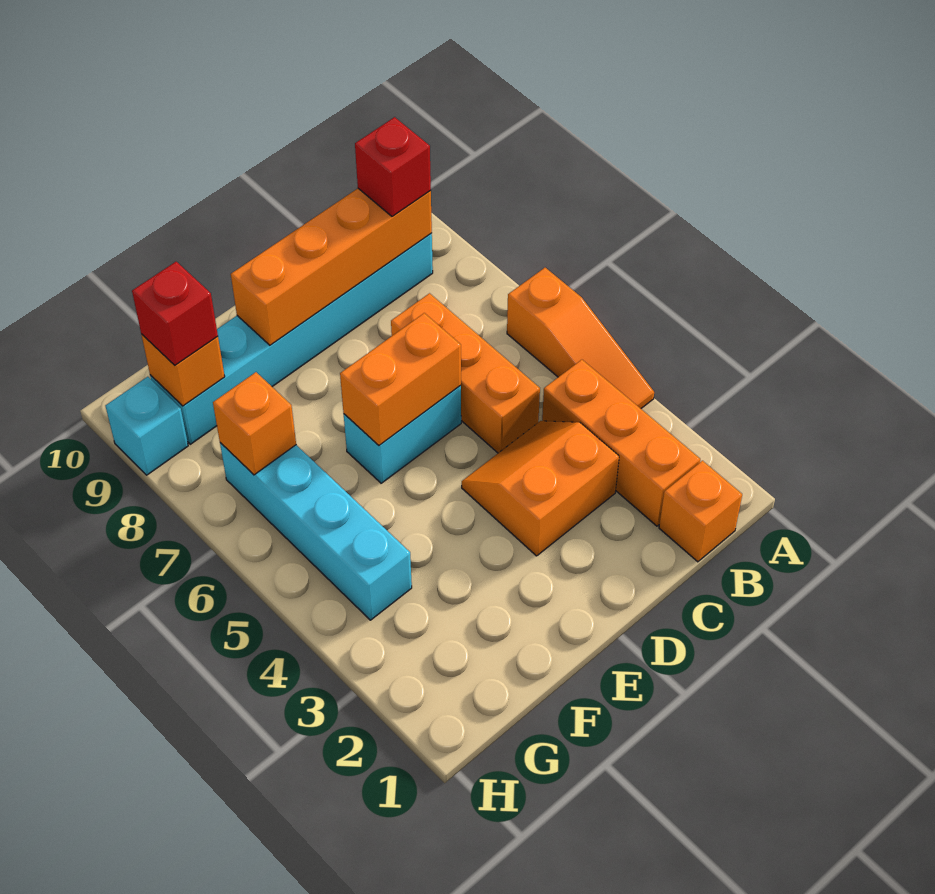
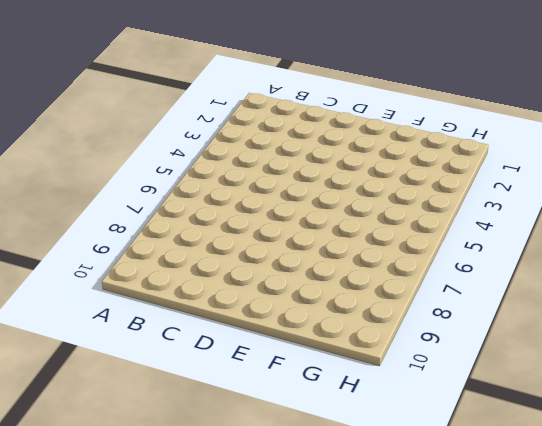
none -> orange slope A4:A6 level 1 top 6
none -> orange brick B1 level 1
none -> orange brick B2:B4 level 1

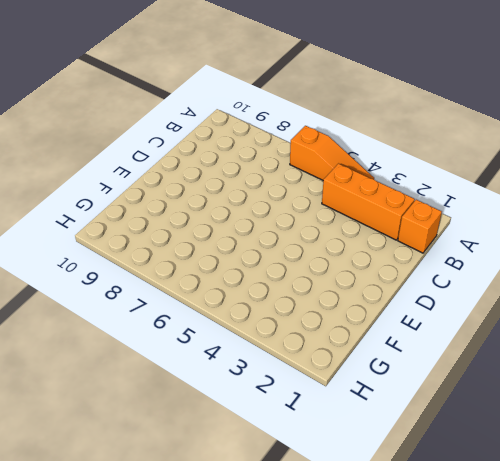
none -> cyan brick B9:G9 level 1
none -> orange slope C3:D4 level 1 top 3
none -> orange brick C5:C7 level 1

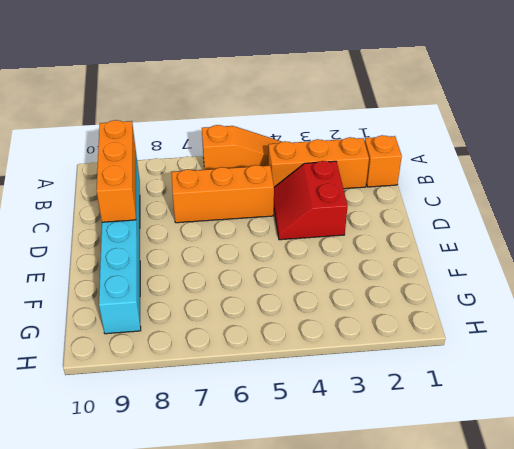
orange brick B9:D9 level 2 -> orange brick B9:E9 level 2
red slope C3:D4 level 1 top 3 -> orange slope C3:D4 level 1 top 3
none -> cyan brick D6:E6 level 1
none -> cyan brick G4:G7 level 1
none -> cyan brick H9 level 1

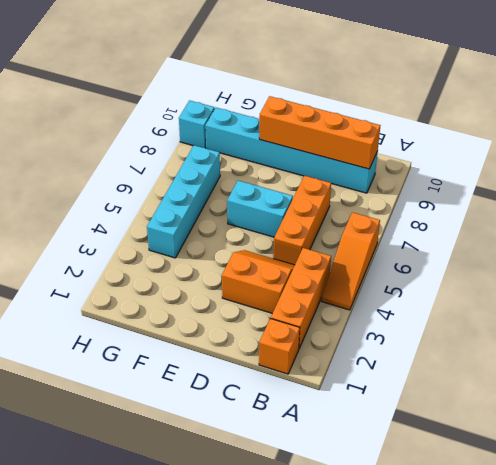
none -> orange brick D6:E6 level 2
none -> orange brick G7 level 2
none -> orange brick G9 level 2

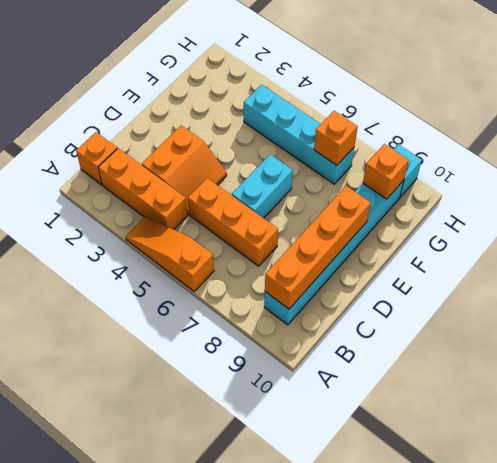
none -> orange brick D6:E6 level 2
none -> red brick B9 level 3
none -> red brick G9 level 3

